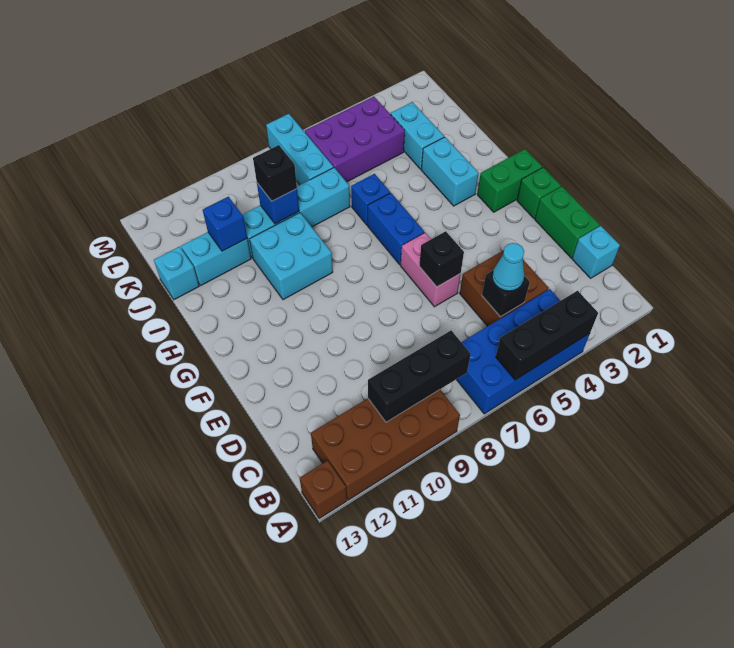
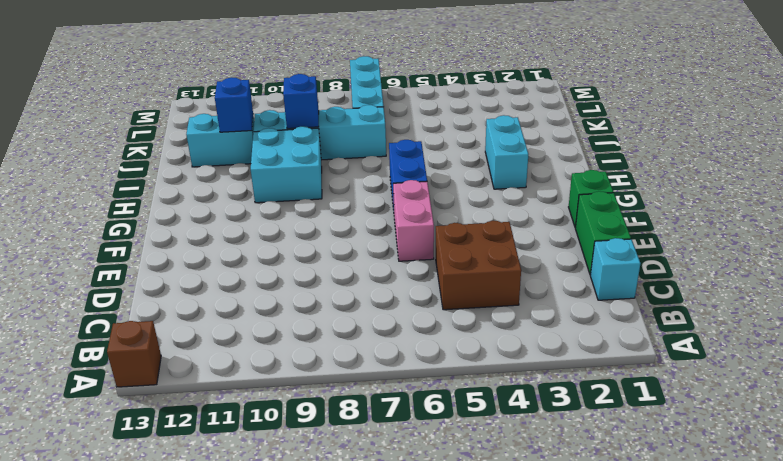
none -> blue brick A4:B7 level 1
none -> brown brick A9:B12 level 1
none -> green brick G1:G2 level 1

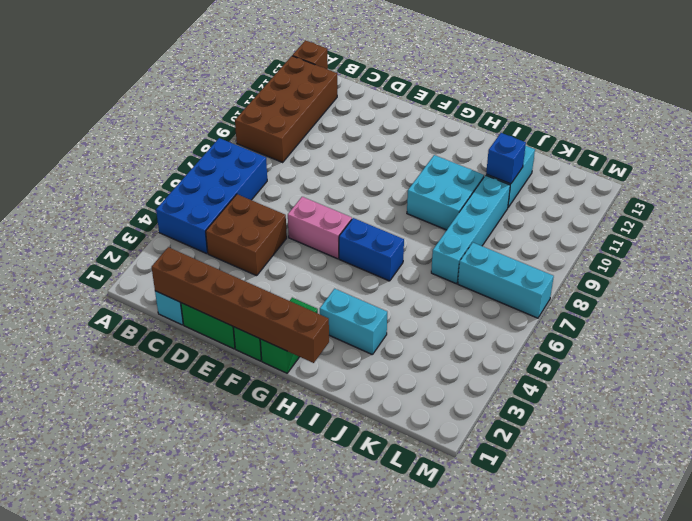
brown brick C1:H1 level 2 -> none
none -> blue brick I6 level 1
none -> cyan brick J3:K3 level 1
none -> cyan brick J13 level 1

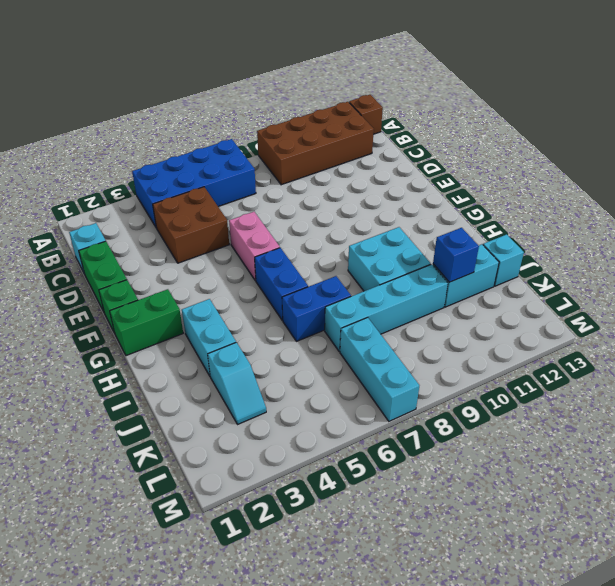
blue brick I6:I7 level 1 -> blue brick I6 level 1
cyan slope J3:K3 level 1 top J -> cyan brick J3:K3 level 1
none -> purple brick K4:L6 level 1
none -> black brick A4:A6 level 2
none -> black brick B8:B10 level 2

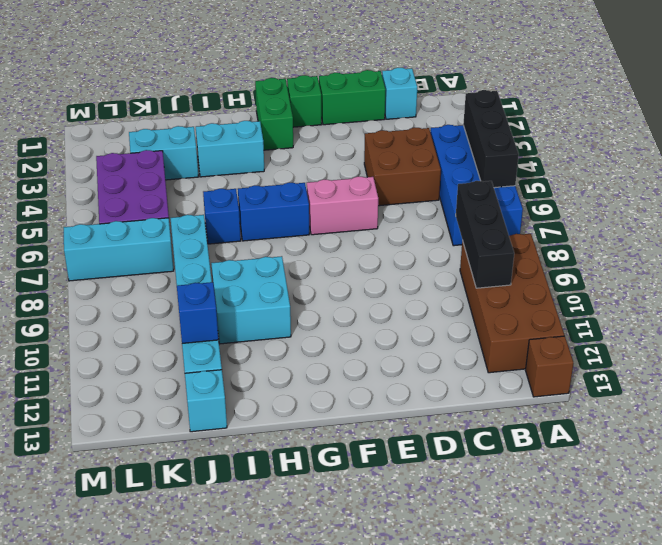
none -> black brick C5 level 2
none -> black brick E6 level 2
none -> blue brick J9 level 2

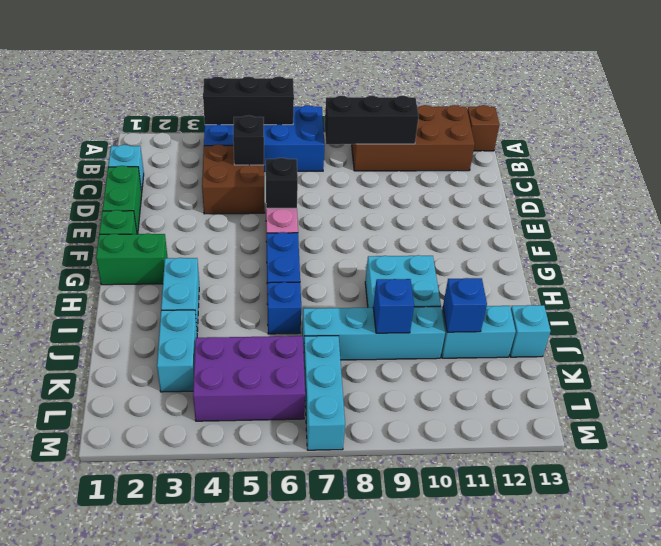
none -> cyan cone C5 level 3
none -> black brick J9 level 3

